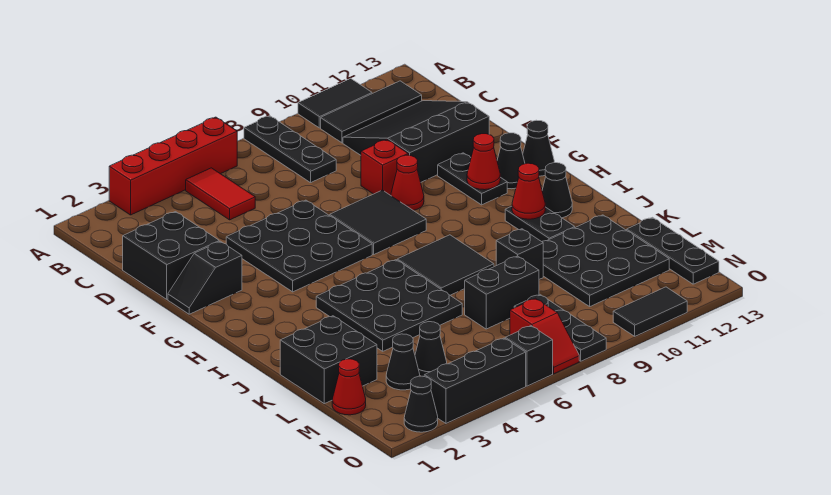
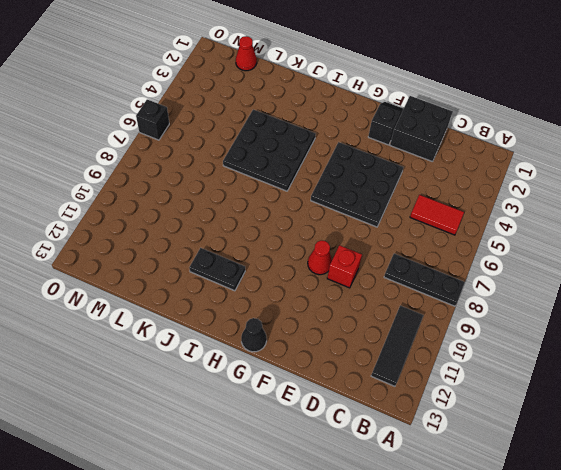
none -> red brick A3:A6 level 1
none -> black tile A10:A11 level 1
none -> black slope C10:E12 level 1 top E
none -> black tile F7:G8 level 1

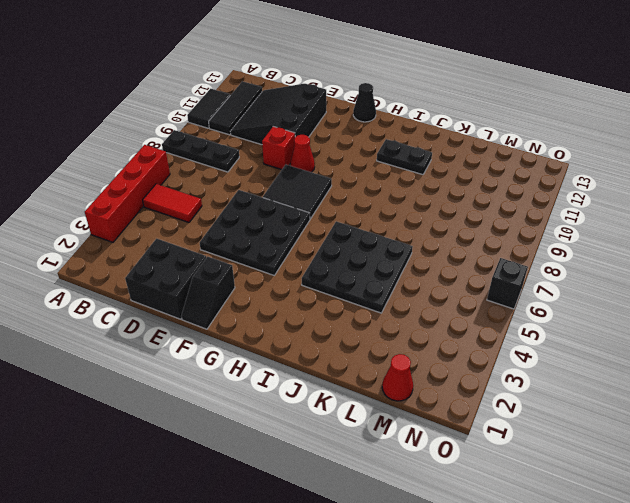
none -> black plate F11:G11 level 1
none -> black cone G12 level 1
none -> black tile I7:J8 level 1
none -> black cone I12 level 1

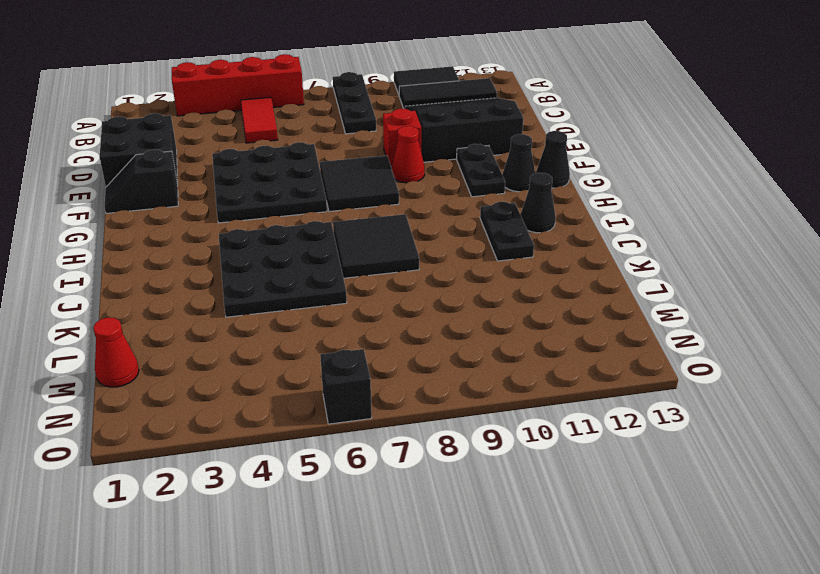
none -> black brick K1:L2 level 1
none -> black brick K9 level 1
none -> black plate K10:M12 level 1
none -> black brick L7:L8 level 1

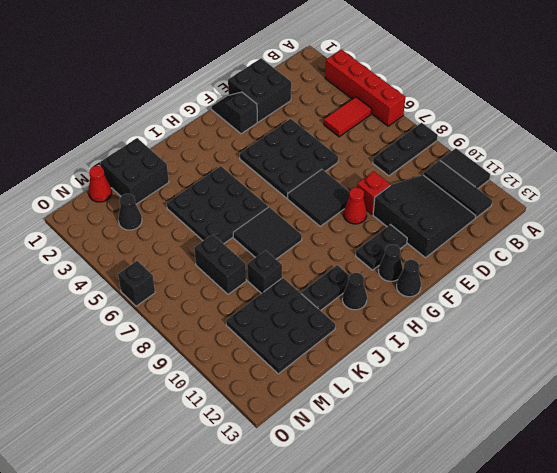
none -> black plate L13:N13 level 1
none -> black cone M4 level 1
none -> black plate M8:O8 level 1
none -> red slope N7:O7 level 1 top N

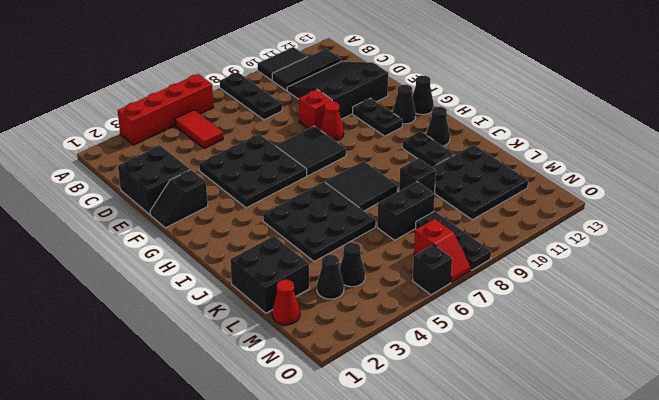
none -> black plate L13:N13 level 1
none -> black cone O2 level 1
none -> black brick O3:O5 level 1
none -> black tile O10:O11 level 1

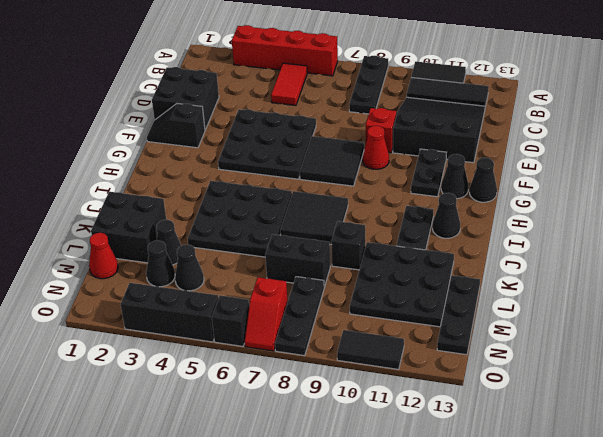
black cone L3 level 1 -> black cone O2 level 1
none -> red cone G11 level 2
none -> red cone I11 level 2

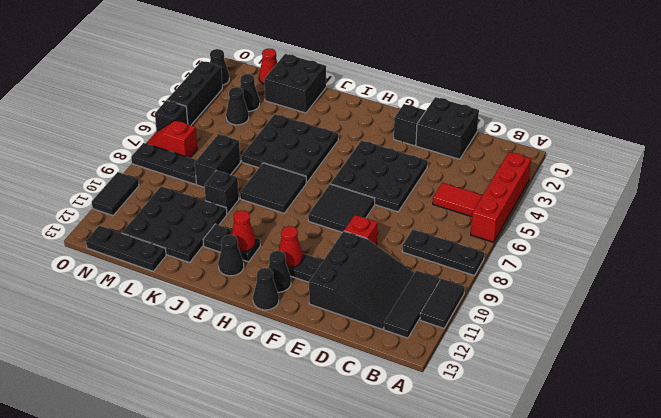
none -> red cone F9 level 1

